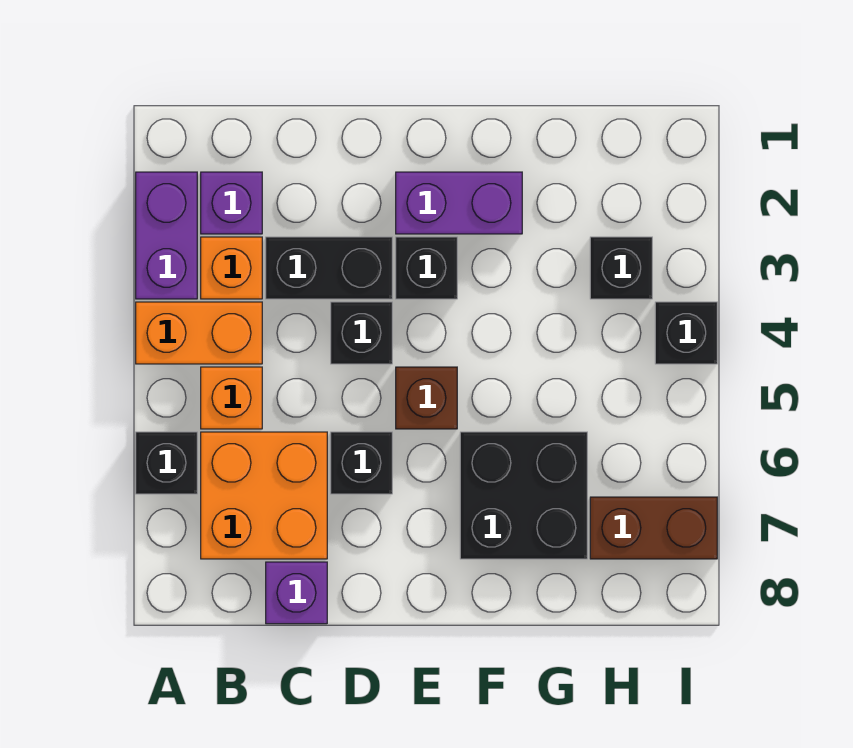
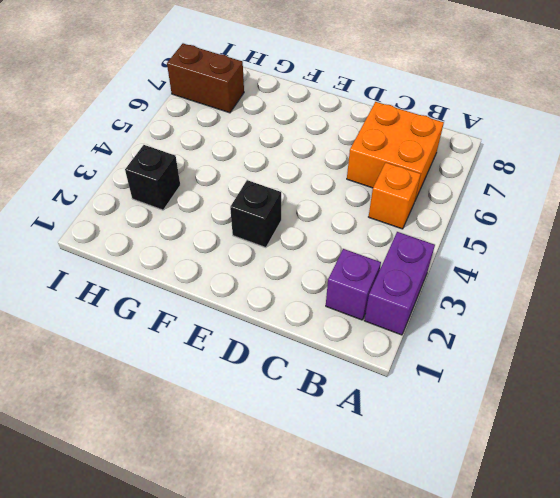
none -> orange brick A4:B4 level 1
none -> black brick A6 level 1
none -> orange brick B3 level 1

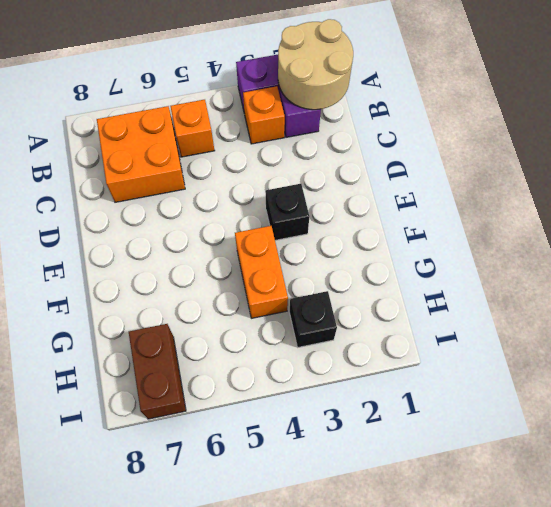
tan round brick A1:B2 level 2 -> none
orange brick F4:G4 level 1 -> orange brick A4:B4 level 1
none -> black brick A6 level 1
none -> black brick C3:D3 level 1
none -> purple brick C8 level 1

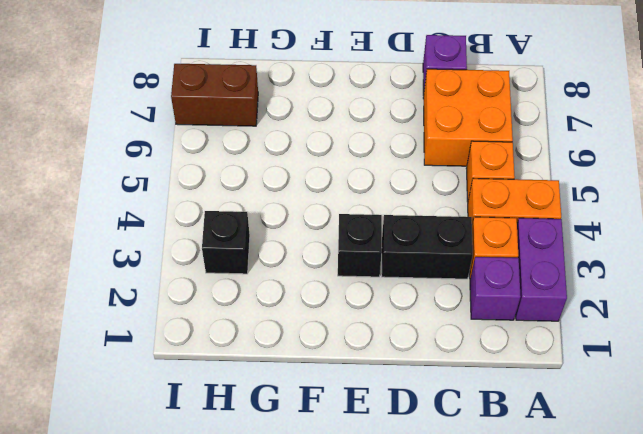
none -> black brick A6 level 1
none -> black brick D4 level 1
none -> black brick D6 level 1

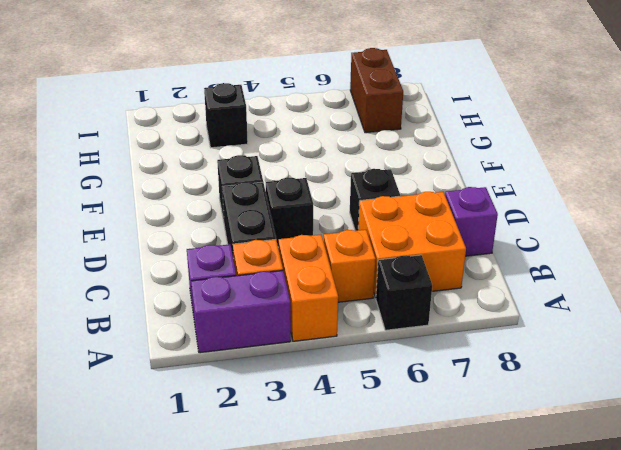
none -> purple brick E2:F2 level 1
none -> brown brick E5 level 1
none -> black brick F6:G7 level 1

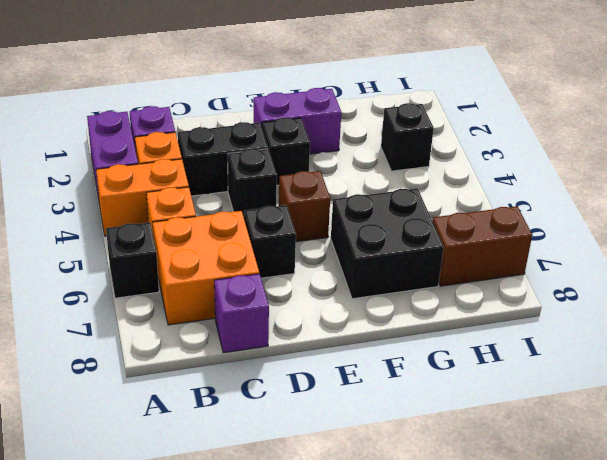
none -> black brick I4 level 1

